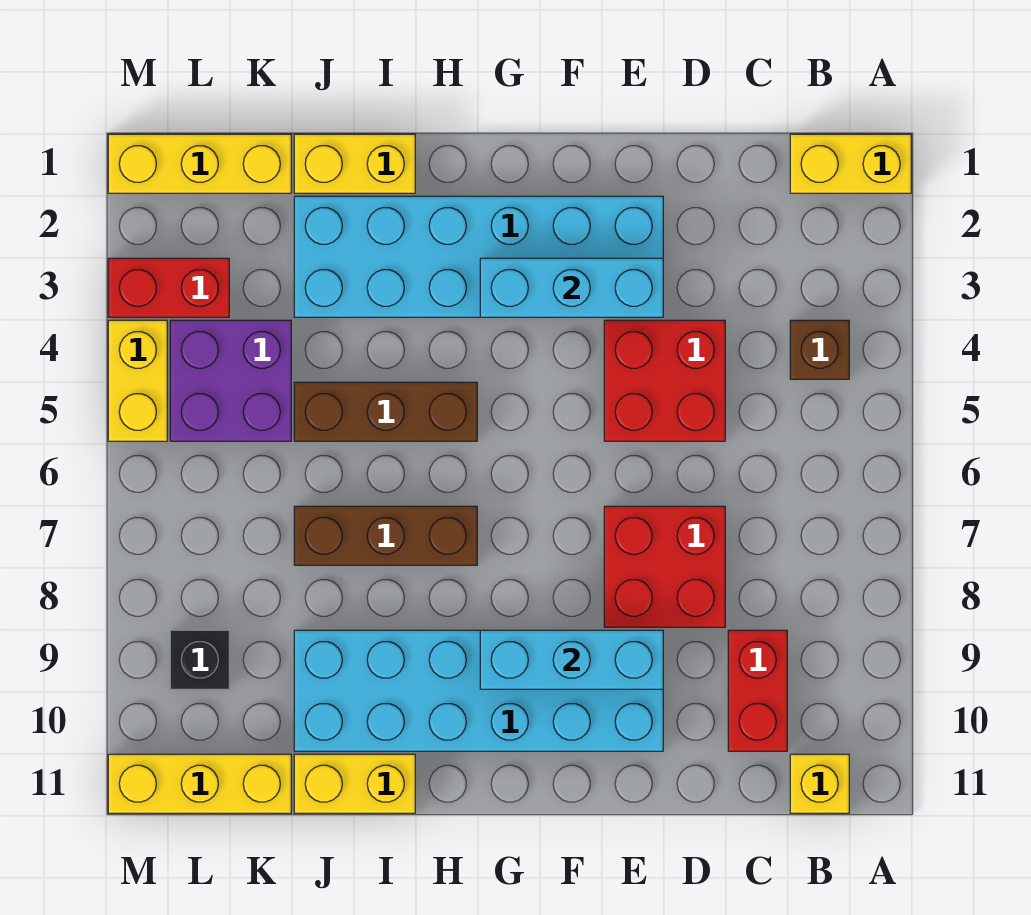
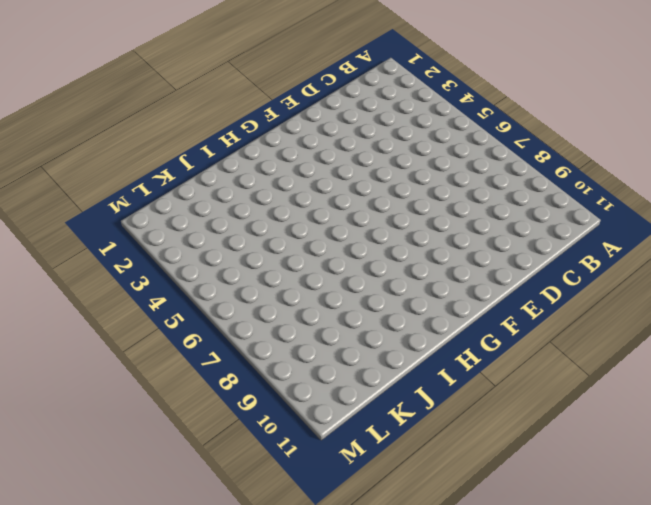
none -> yellow brick A1:B1 level 1
none -> brown brick B4 level 1
none -> yellow brick B11 level 1

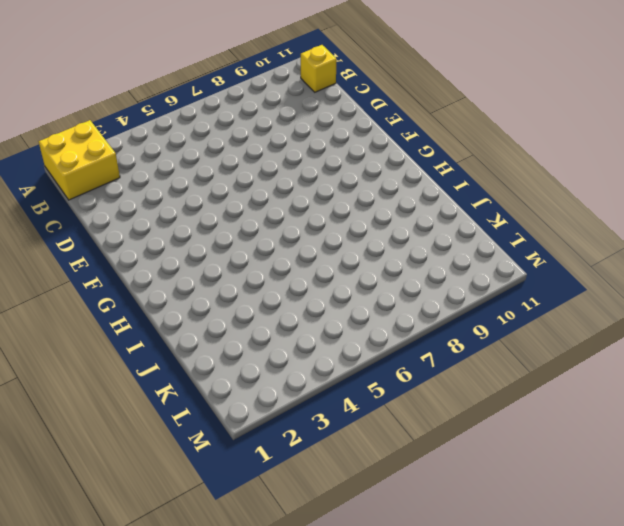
yellow brick A1:B2 level 1 -> yellow brick A1:B1 level 1
none -> brown brick B4 level 1
none -> red brick C9:C10 level 1
none -> red brick D4:E5 level 1

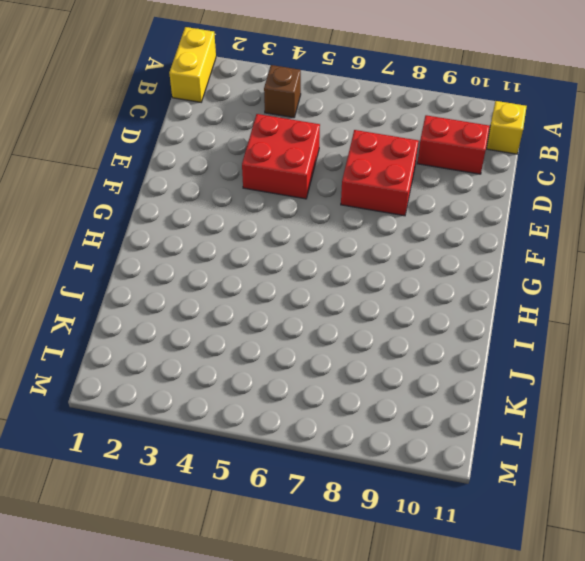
none -> cyan brick E2:J3 level 1
none -> cyan brick E9:J10 level 1
none -> brown brick H5:J5 level 1

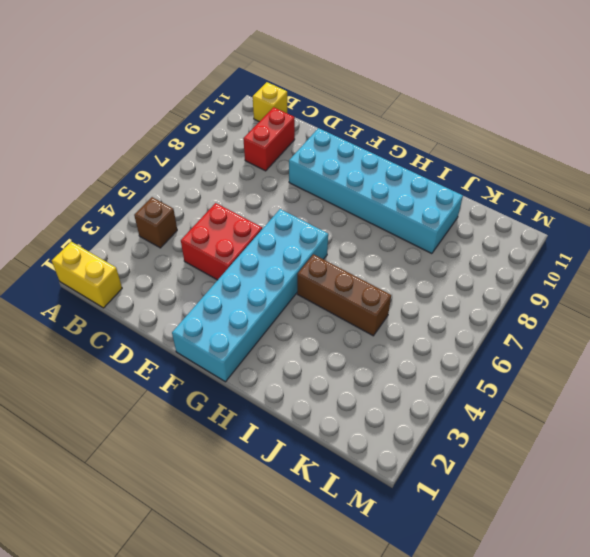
cyan brick F1:G6 level 1 -> cyan brick E2:J3 level 1
none -> red brick D7:E8 level 1
none -> brown brick H7:J7 level 1
none -> yellow brick I1:J1 level 1

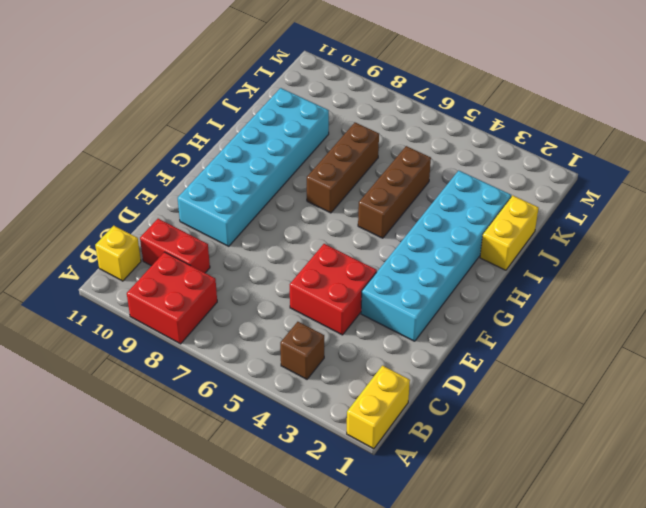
red brick A8:B9 level 1 -> red brick D7:E8 level 1
none -> yellow brick I11:J11 level 1
none -> yellow brick K1:M1 level 1
none -> purple brick K4:L5 level 1

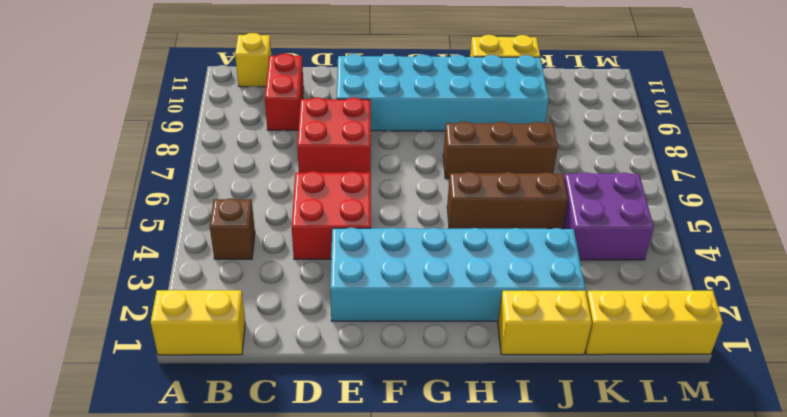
none -> yellow brick K11:M11 level 1
none -> red brick L3:M3 level 1
none -> black brick L9 level 1

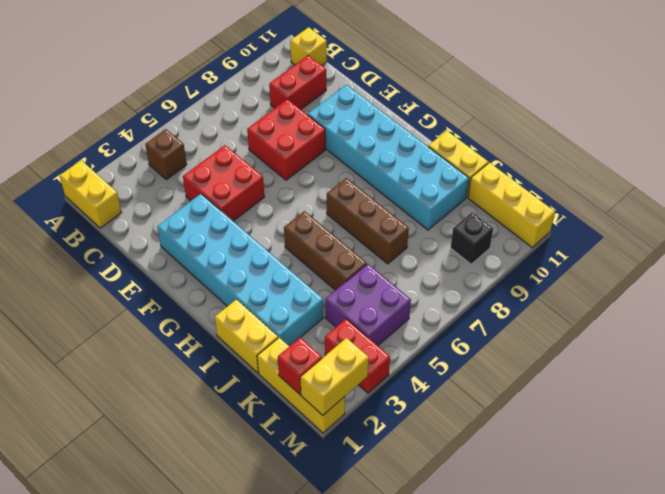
red brick L1 level 2 -> none
yellow brick M1:M2 level 2 -> yellow brick M4:M5 level 1
none -> cyan brick E3:G3 level 2
none -> cyan brick E9:G9 level 2

